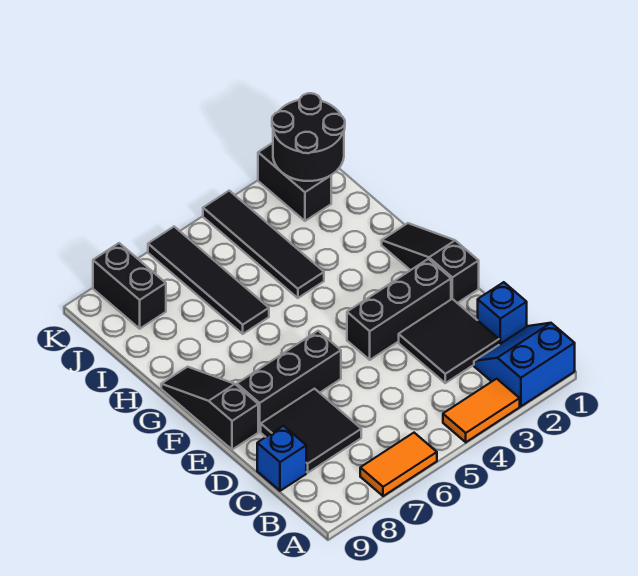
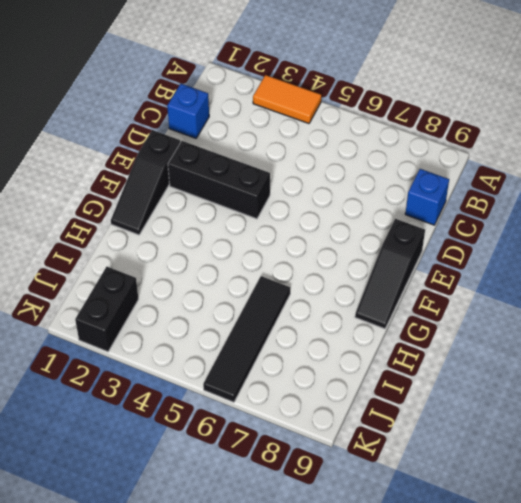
none -> blue slope A1:B2 level 1 top A
none -> orange tile A6:A7 level 1
none -> black tile C2:D3 level 1

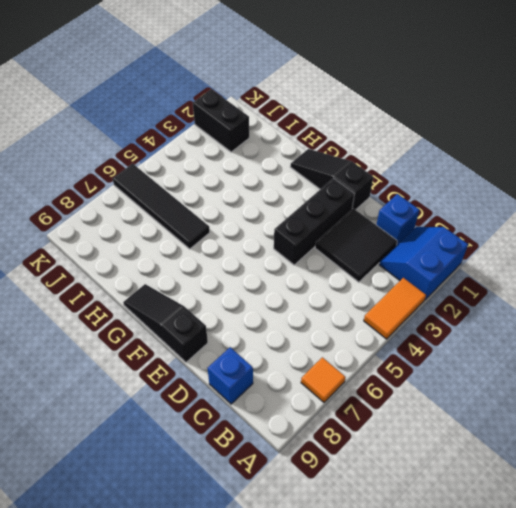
orange tile A7 level 1 -> orange tile A6:A7 level 1
none -> black tile C7:D8 level 1
none -> black brick E6:E8 level 1
none -> black tile H4:K4 level 1

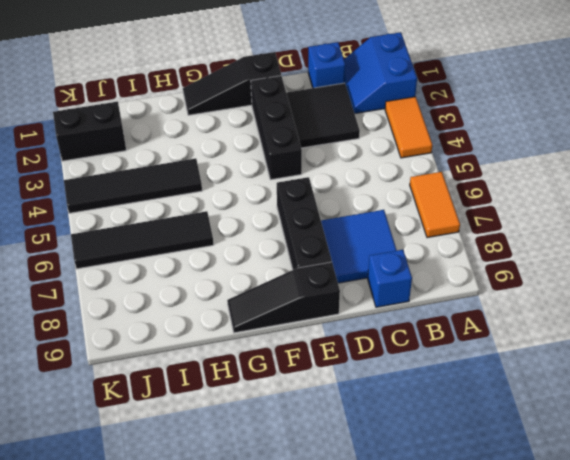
blue tile C7:D8 level 1 -> black tile C7:D8 level 1
none -> black brick J8:K8 level 1
none -> black round brick J1:K2 level 2

